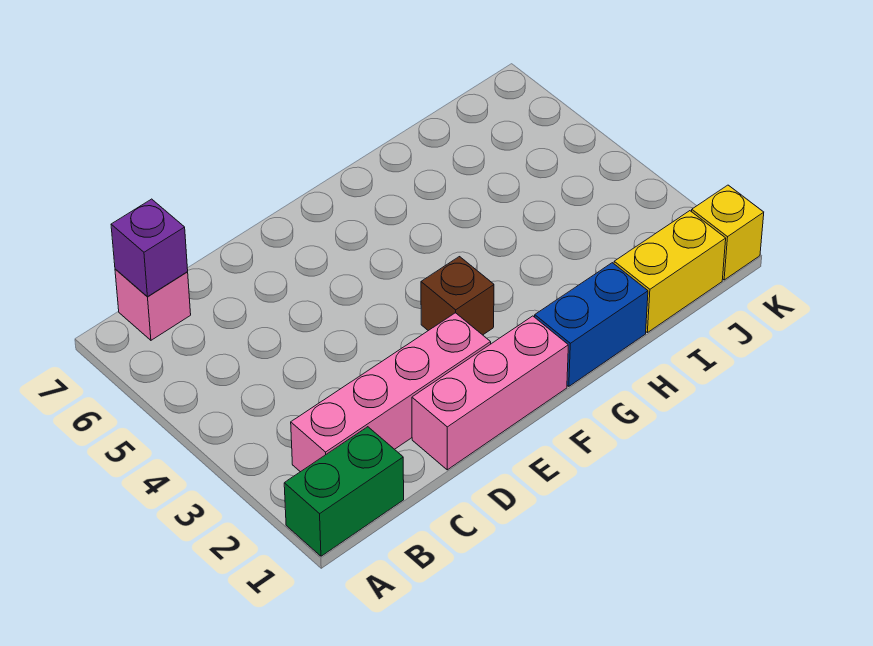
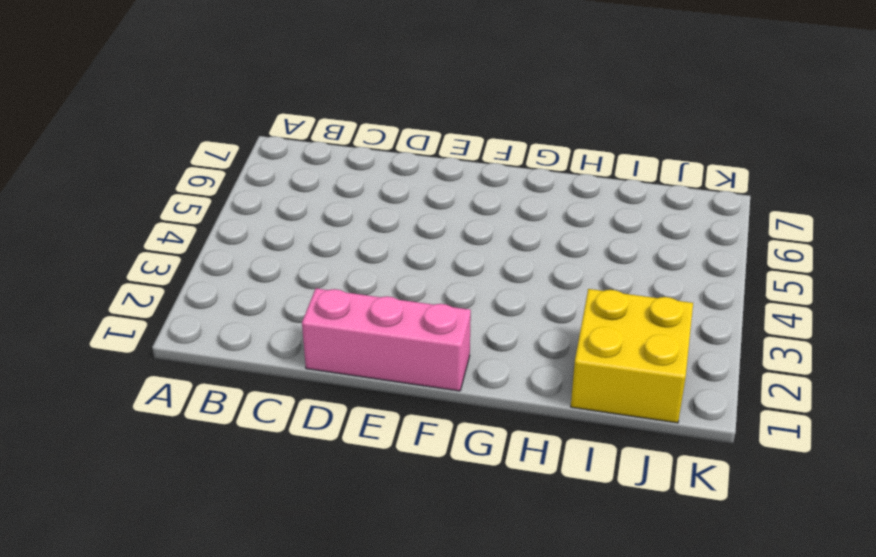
yellow brick I1:J2 level 1 -> yellow brick I1:J1 level 1
none -> green brick A1:B1 level 1
none -> pink brick B2:E2 level 1

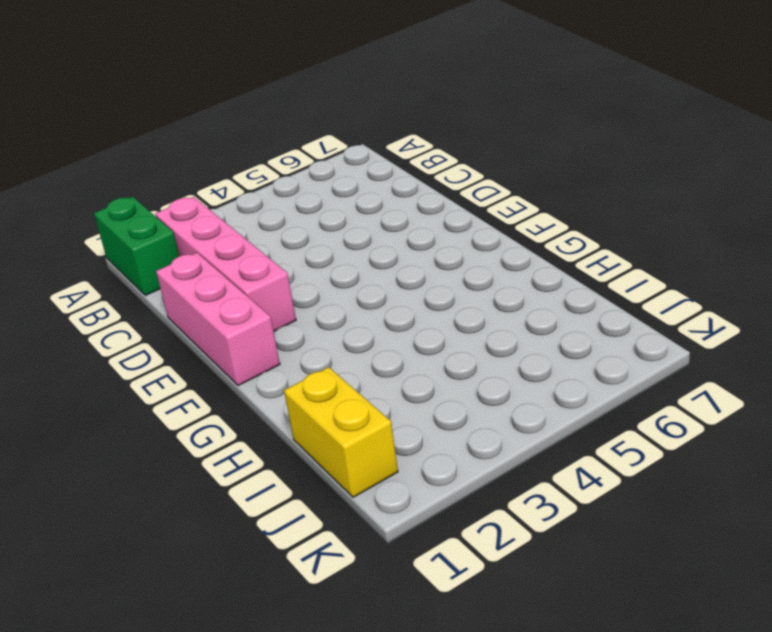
none -> pink brick B7 level 1
none -> brown brick F3 level 1

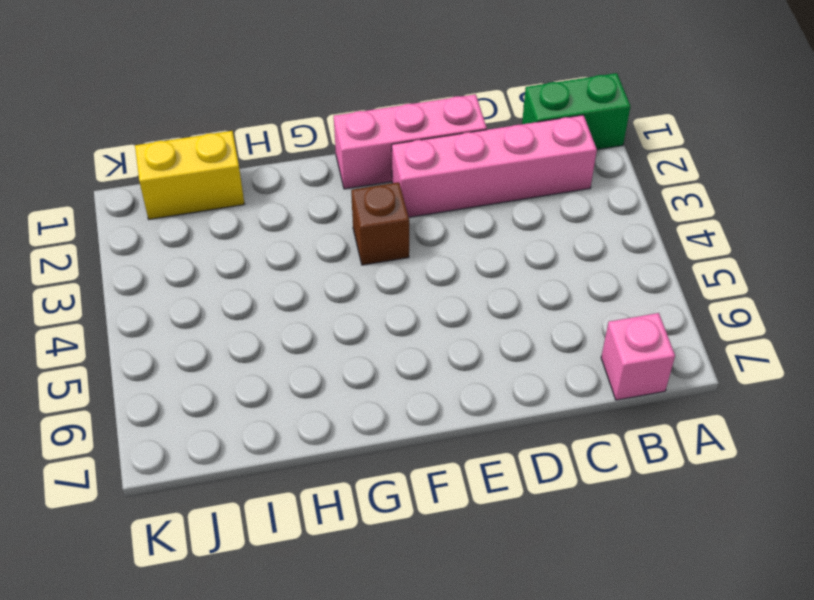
none -> blue brick G1:H1 level 1
none -> yellow brick K1 level 1

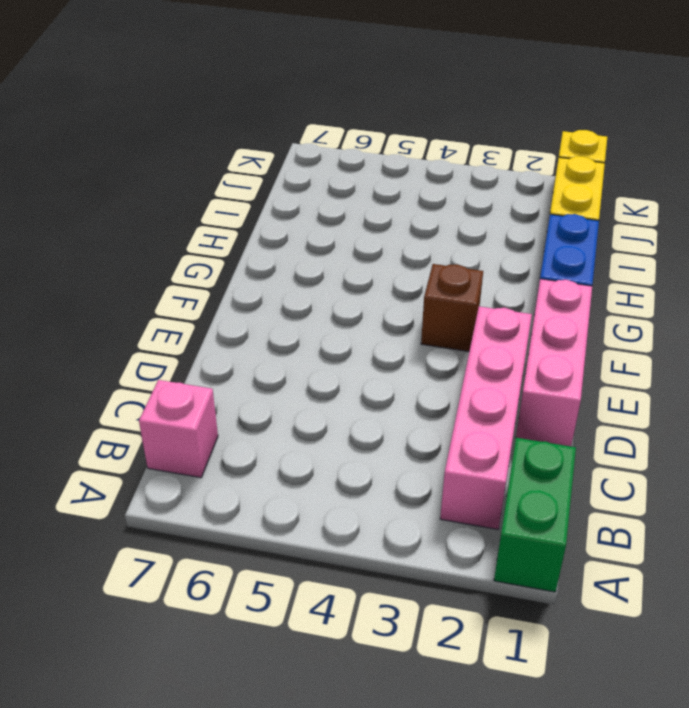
none -> purple brick B7 level 2

